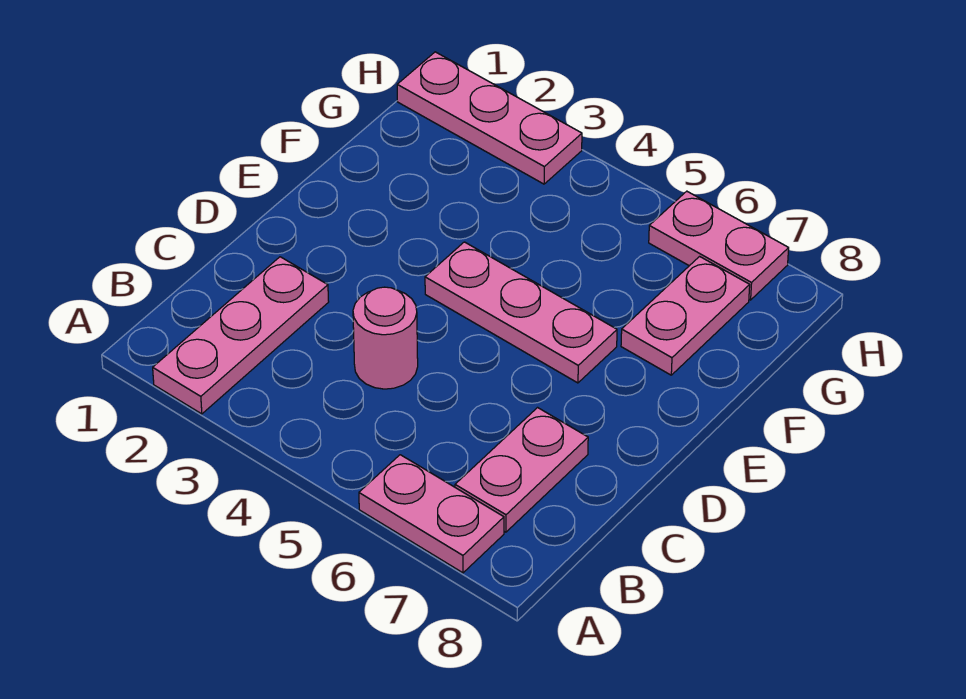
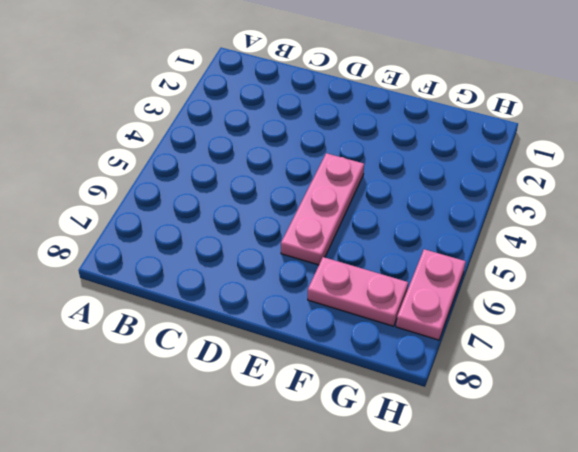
none -> pink plate A2:C2 level 1
none -> pink plate A6:A7 level 1

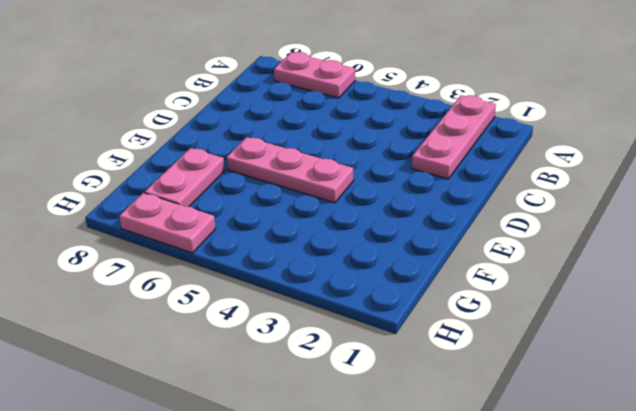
none -> pink plate B7:C7 level 1
none -> pink round brick C4 level 1

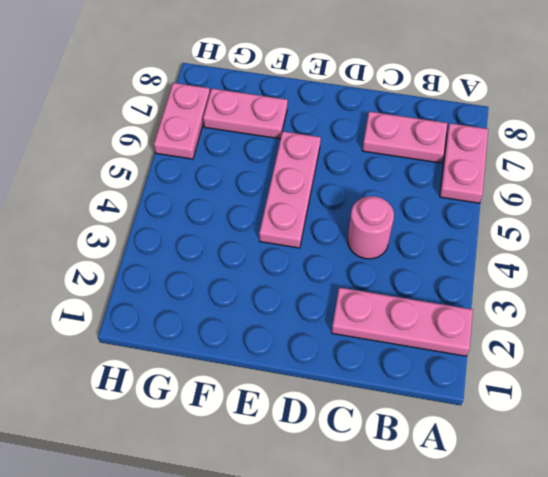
none -> pink plate H1:H3 level 1

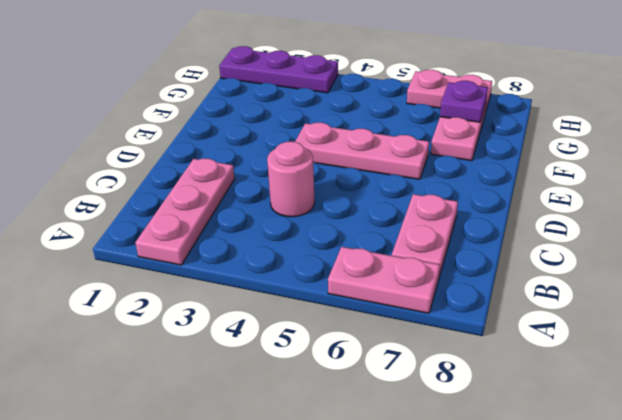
purple plate G7 level 2 -> none
purple plate H1:H3 level 1 -> pink plate H1:H3 level 1

